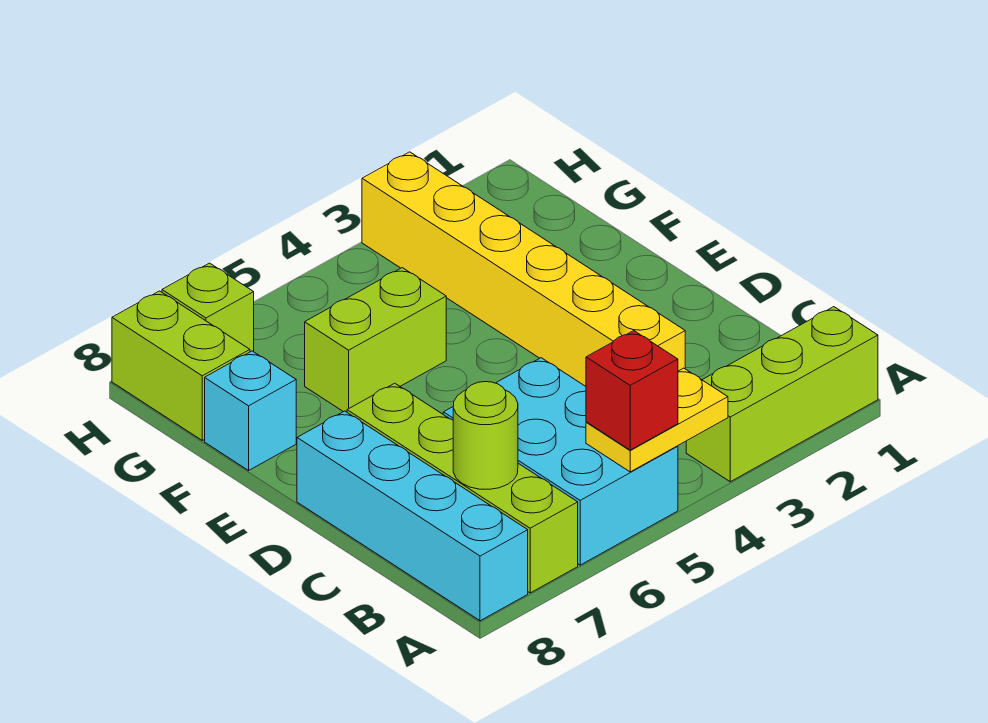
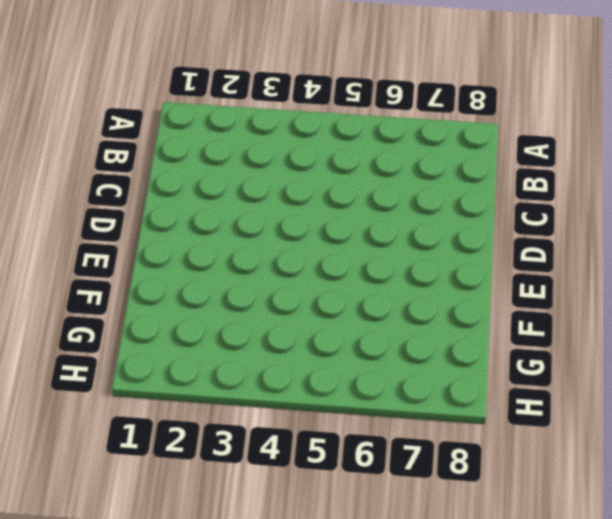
none -> lime brick A1:A3 level 1
none -> cyan brick A5:C6 level 1
none -> lime brick A7:D7 level 1

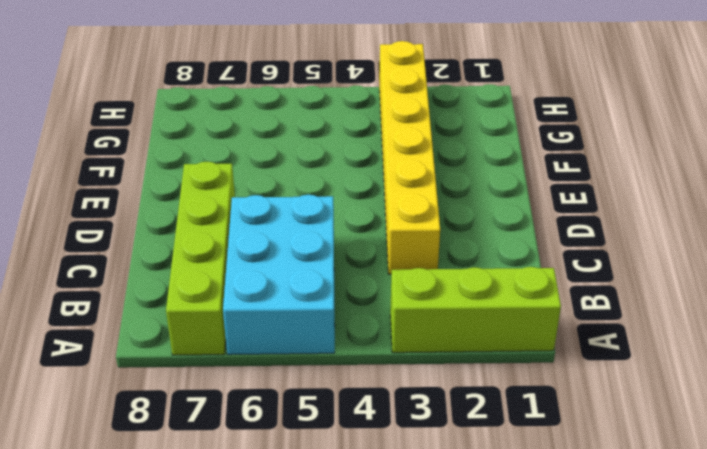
none -> cyan brick A8:D8 level 1
none -> lime brick F5:F6 level 1
none -> cyan brick F8 level 1

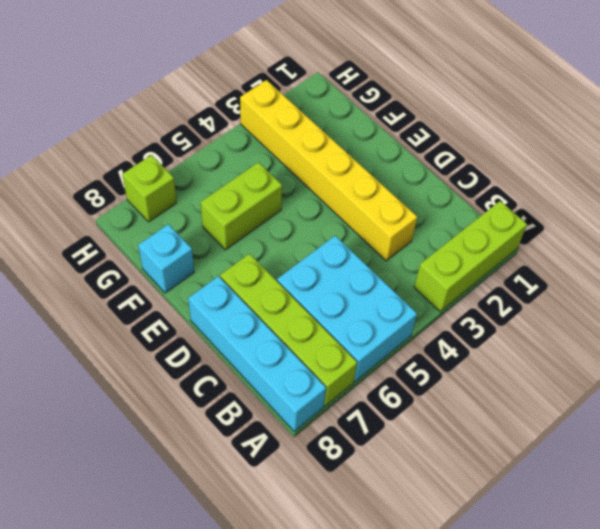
none -> lime brick G8:H8 level 1
none -> yellow plate A4:A5 level 2
none -> lime round brick B7 level 2

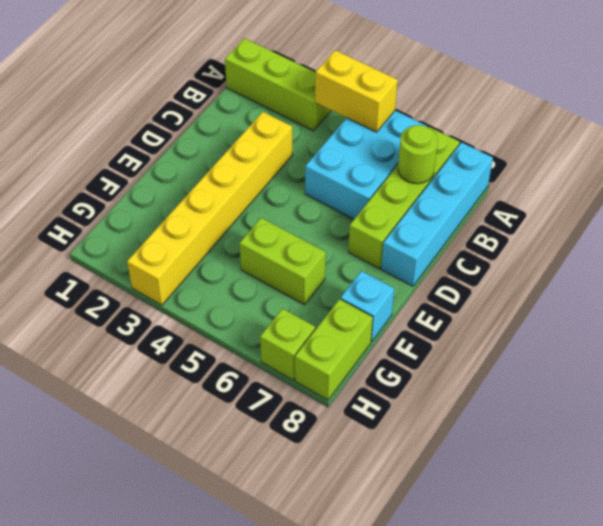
yellow brick A4:A5 level 2 -> yellow plate A4:A5 level 2
none -> red brick A5 level 3

